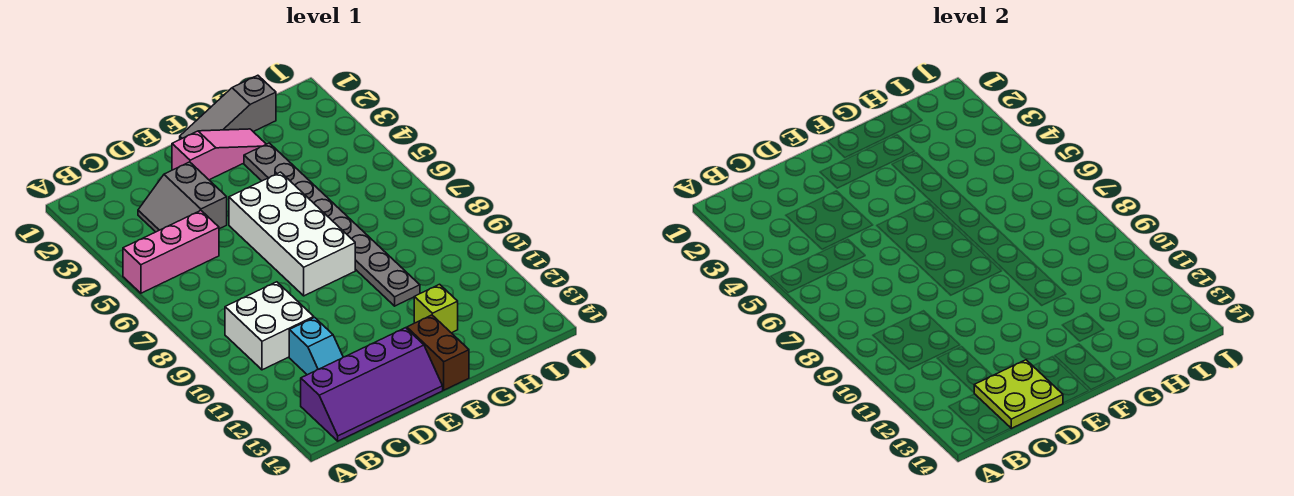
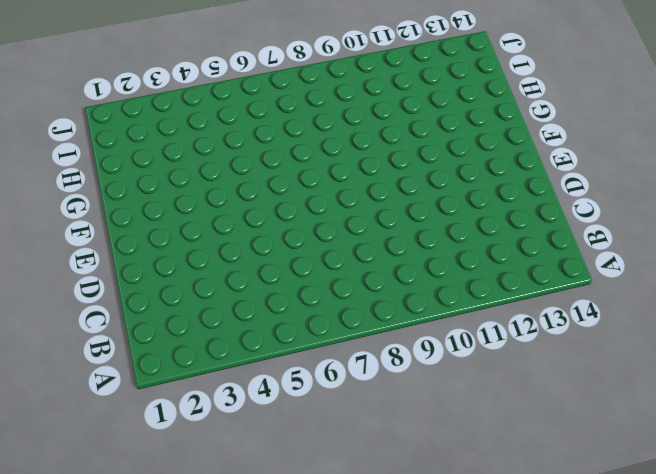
none -> pink brick A5:C5 level 1
none -> white brick B9:C10 level 1
none -> purple slope B13:E14 level 1 top 13

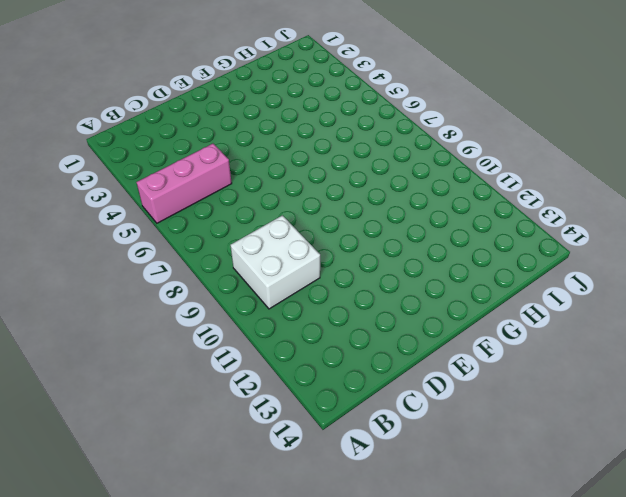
none -> purple slope B13:E14 level 1 top 13
none -> grey slope C3:D4 level 1 top D
none -> cyan slope C11:C12 level 1 top 11

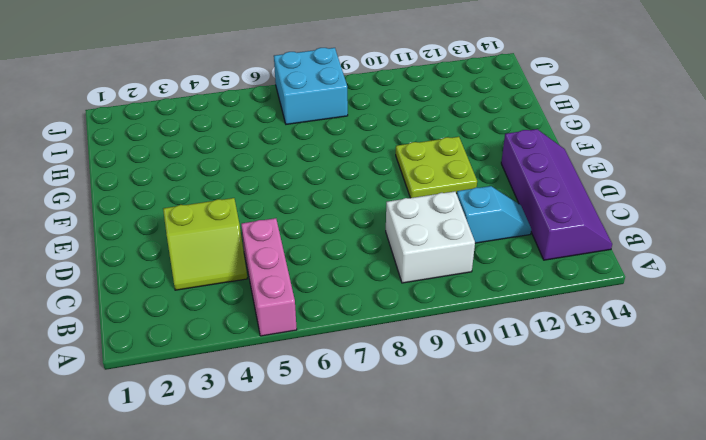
lime slope C3:D4 level 1 top D -> grey slope C3:D4 level 1 top D
lime plate E10:F11 level 1 -> lime plate C13:D14 level 2
cyan brick I7:J8 level 1 -> none
none -> pink slope E2:G2 level 1 top E
none -> white brick E5:F8 level 1
none -> grey slope F1:H1 level 1 top H

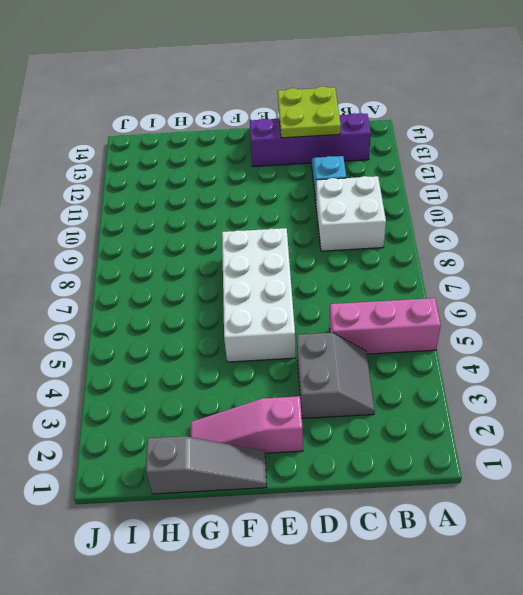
none -> brown brick F13:F14 level 1
none -> grey plate G3:G10 level 1
none -> lime brick G12 level 1

